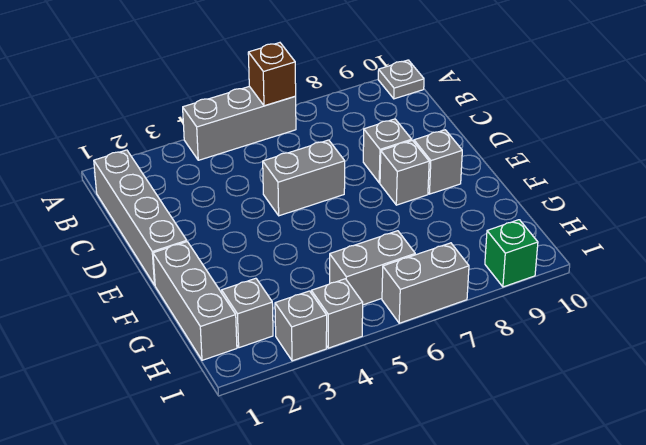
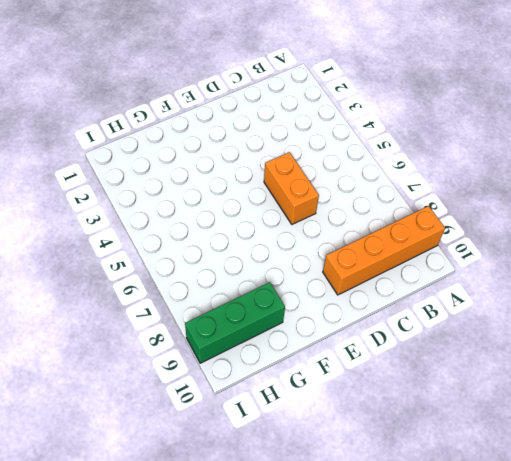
orange brick A9:D9 level 1 -> none
orange brick D5:D6 level 1 -> grey brick D5:D6 level 1
green brick G9:I9 level 1 -> green brick I9 level 1
none -> grey brick A4:A6 level 1
none -> grey plate A10 level 1
none -> grey brick B1:E1 level 1

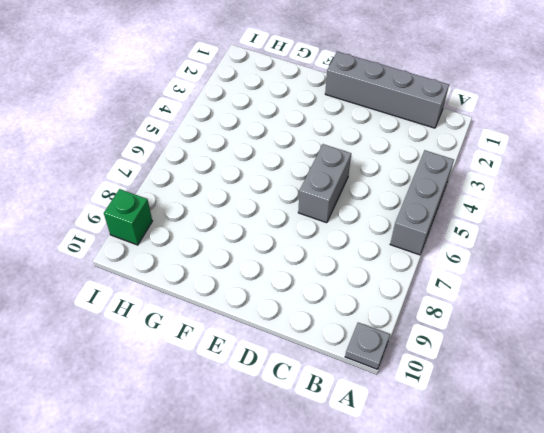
none -> grey brick D8 level 1
none -> grey brick E8 level 1
none -> grey brick E9 level 1

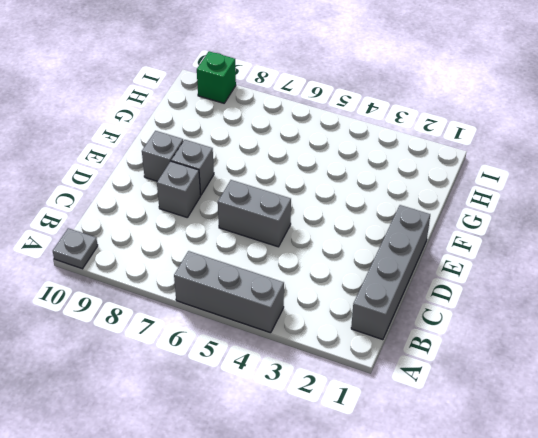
none -> grey brick F1:H1 level 1
none -> grey brick H2 level 1
none -> grey brick H5:H6 level 1

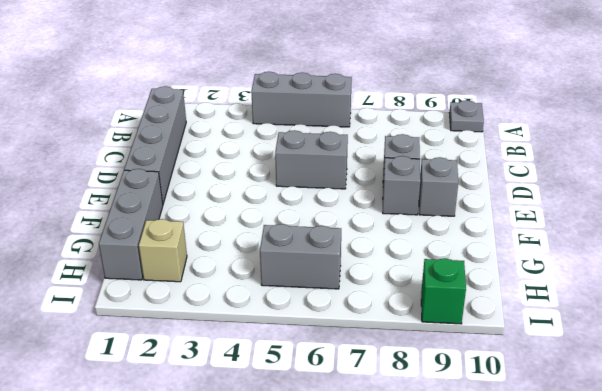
tan brick H2 level 1 -> grey brick H2 level 1
none -> grey brick I3 level 1
none -> grey brick I4 level 1
none -> grey brick I6:I7 level 1

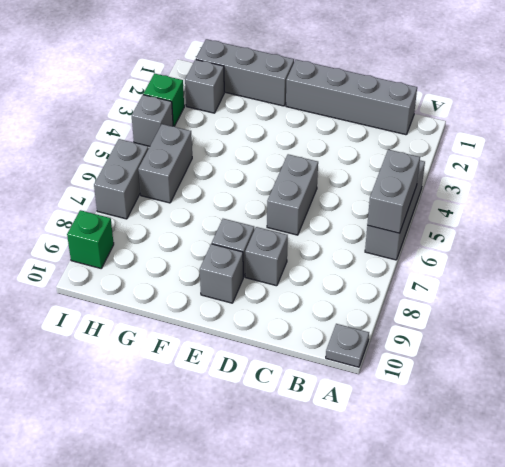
grey brick A5:A6 level 2 -> brown brick A6 level 2
green brick I3 level 1 -> grey brick I3 level 1

